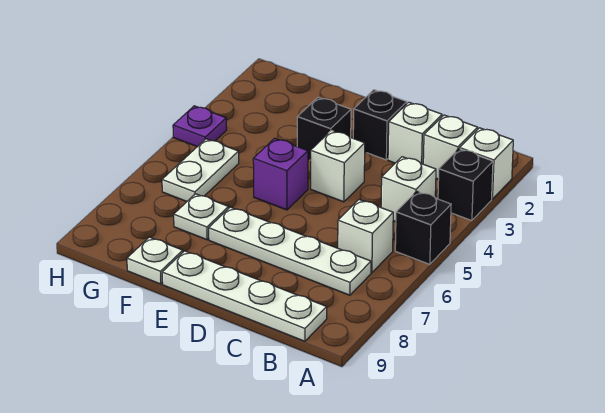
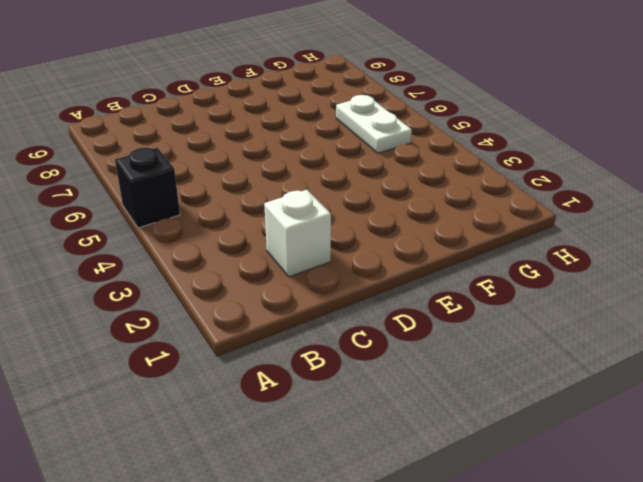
none -> white brick A2 level 1
none -> black brick A3 level 1
none -> white brick B2 level 1

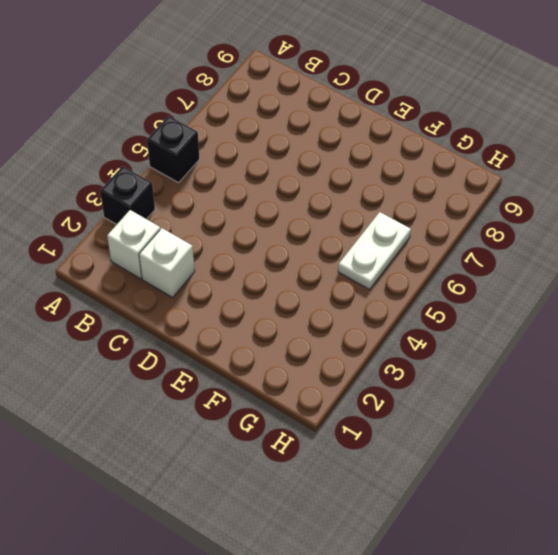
none -> white brick A2 level 1
none -> white brick B4 level 1
none -> white brick B6 level 1

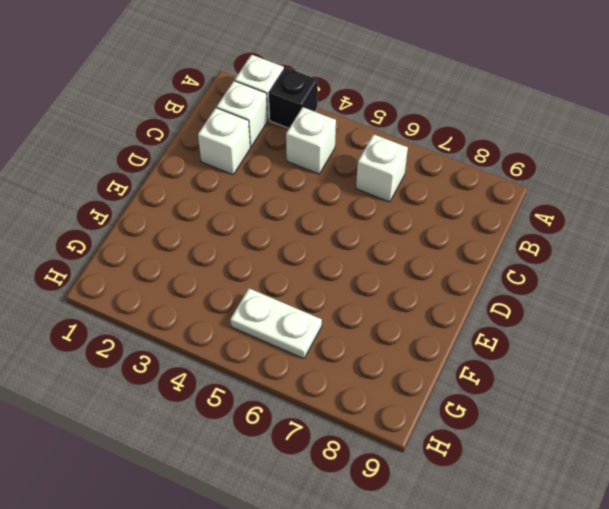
none -> black brick A5 level 1
none -> white plate B7:E7 level 1
none -> white plate B9:E9 level 1

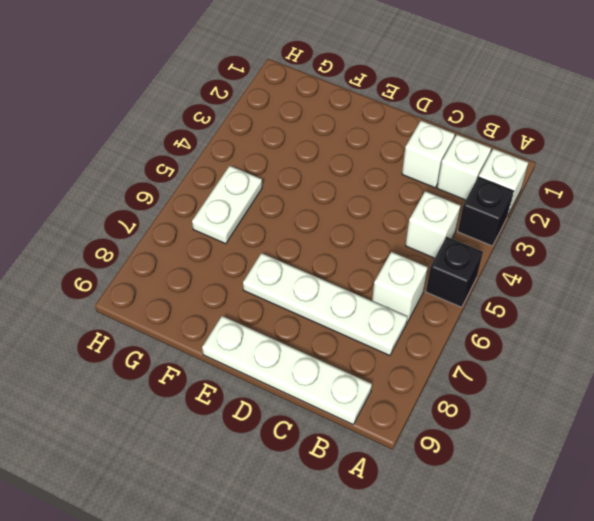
none -> black brick D2 level 1
none -> white brick D4 level 1
none -> black brick E3 level 1

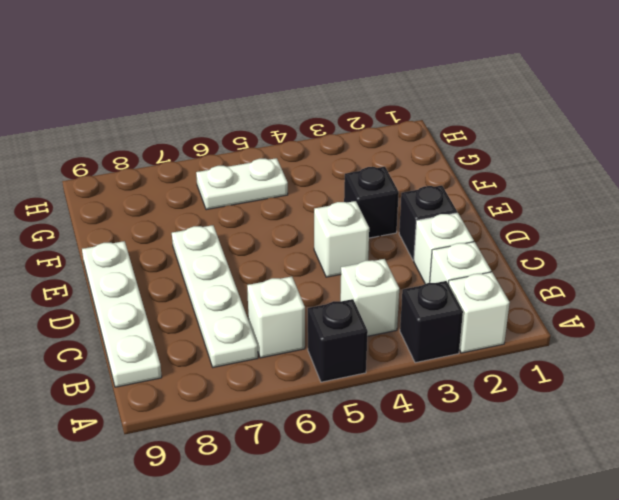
none -> purple brick E5 level 1
none -> white plate F7 level 1
none -> white plate F9 level 1

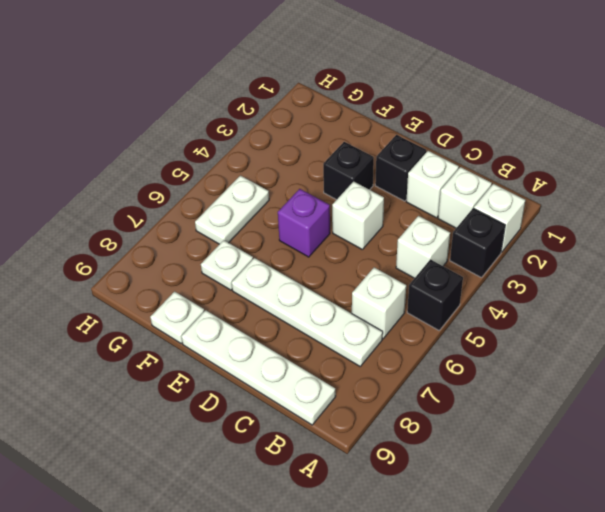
none -> purple plate H4 level 1

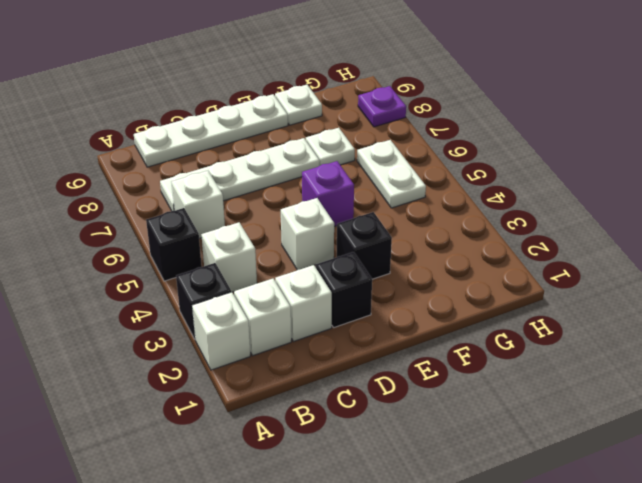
purple plate H8 level 1 -> purple plate H4 level 1

